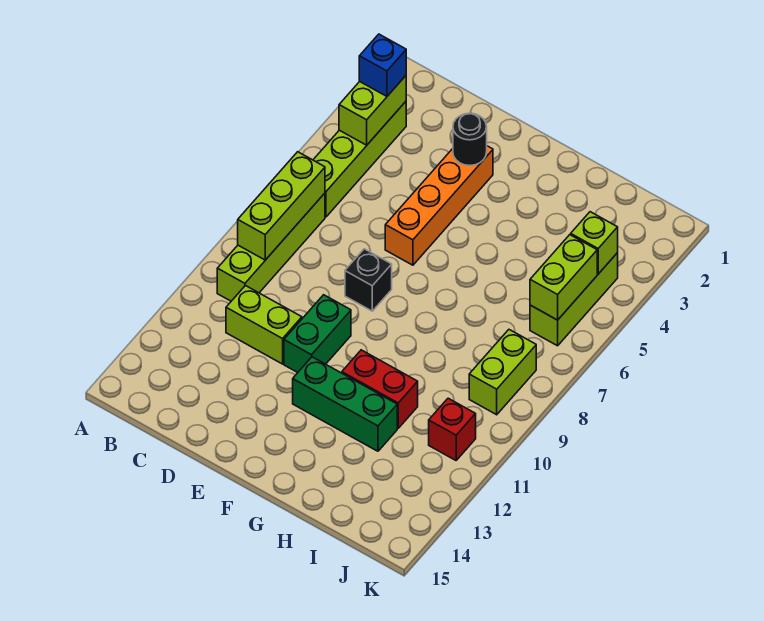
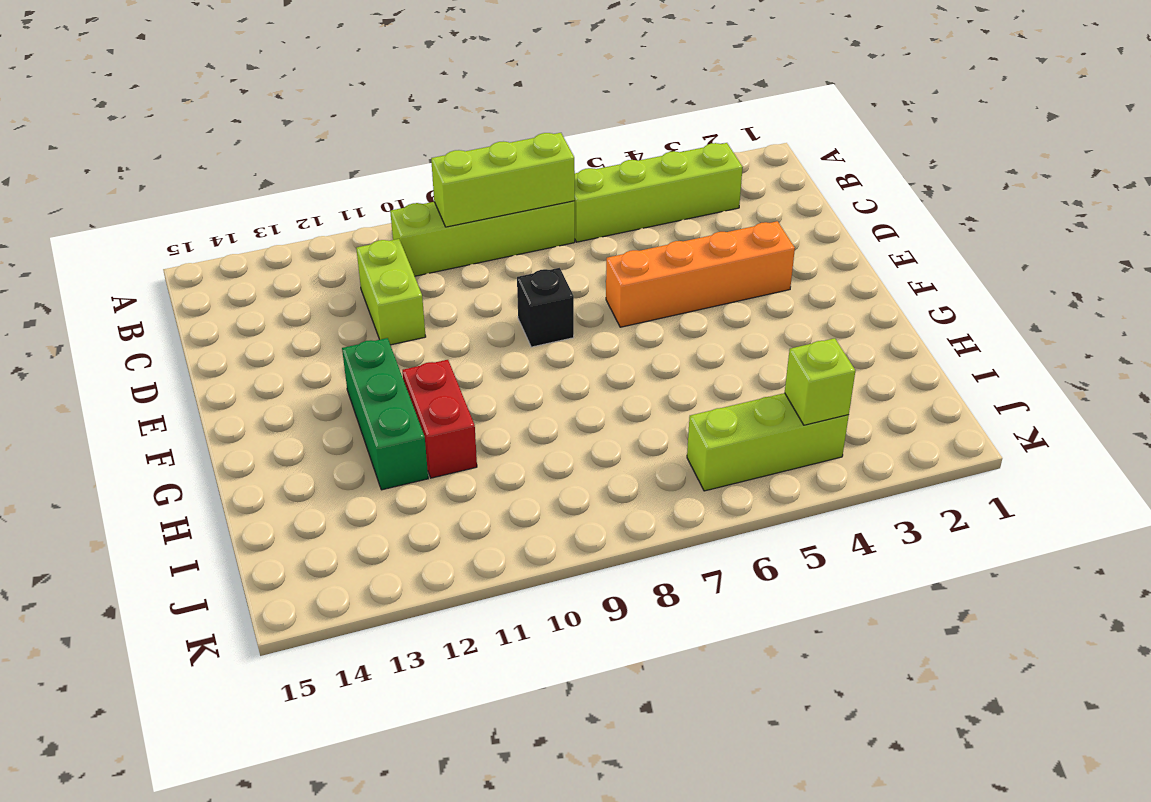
none -> green brick E10:E11 level 1
none -> lime brick J8:J9 level 1
none -> red brick J11 level 1

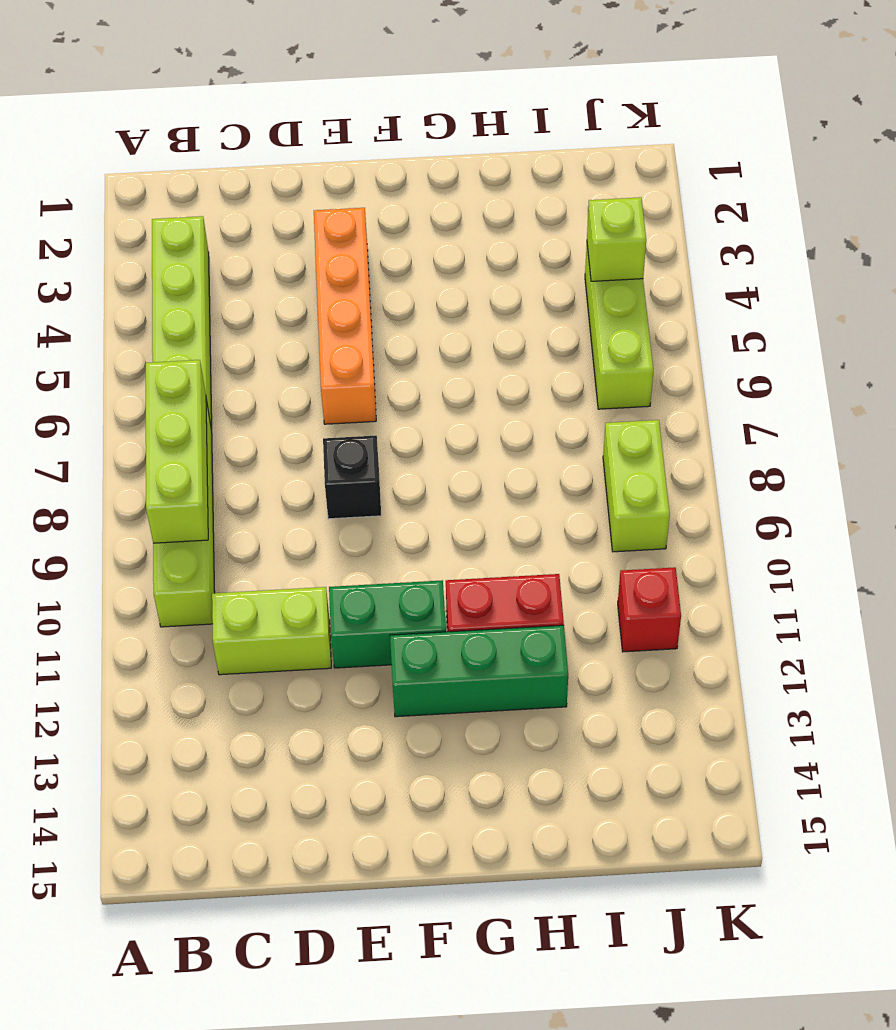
green brick E11:F11 level 1 -> green brick E10:E11 level 1
none -> lime brick B3:B4 level 2
none -> black round brick E3 level 2
none -> lime brick J5:J6 level 2

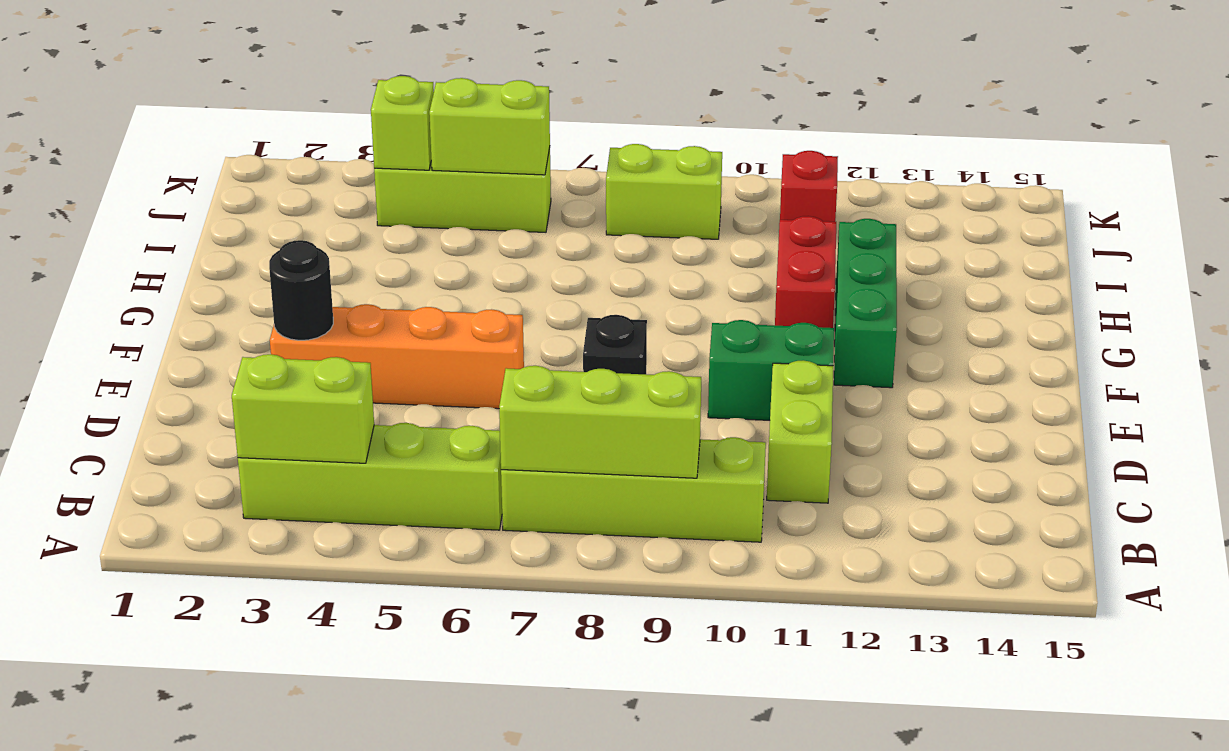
none -> blue brick B3 level 3

